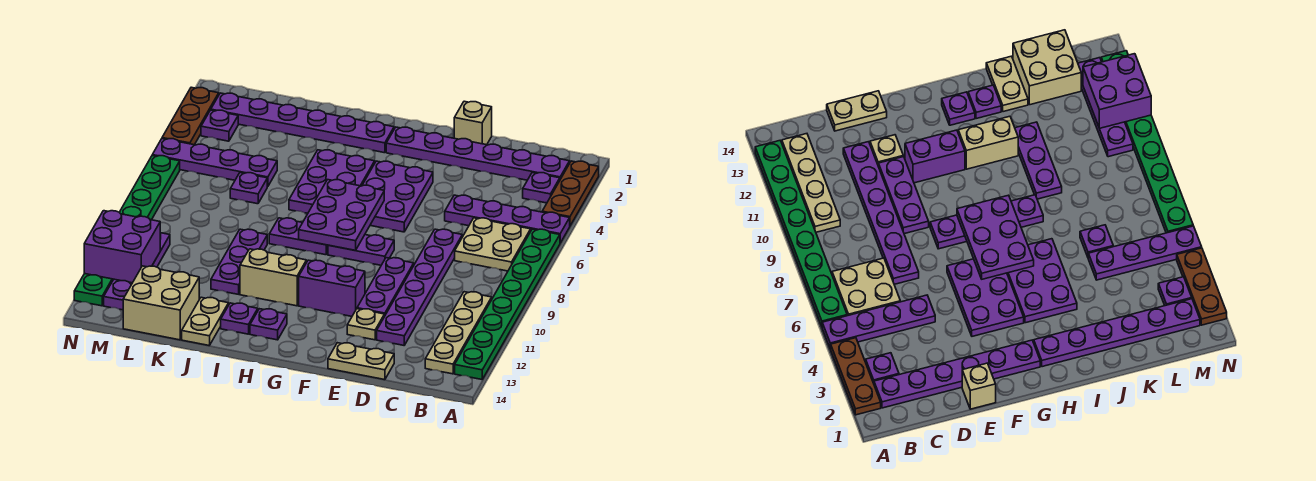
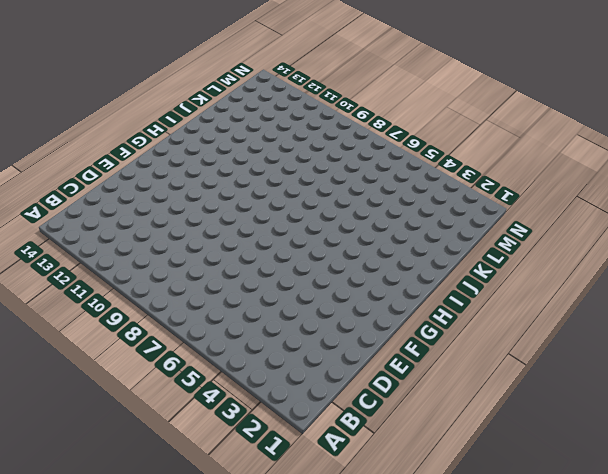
none -> brown plate A2:A4 level 1
none -> purple plate A5:D5 level 1
none -> green plate A6:A13 level 1
none -> purple plate B2:G2 level 1

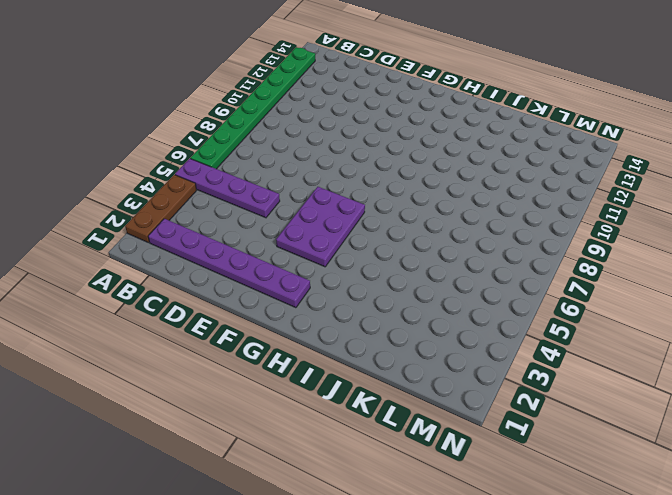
none -> purple plate B3 level 1
none -> tan plate B6:C7 level 1
none -> tan plate B10:B13 level 1
none -> purple plate D7:D12 level 1

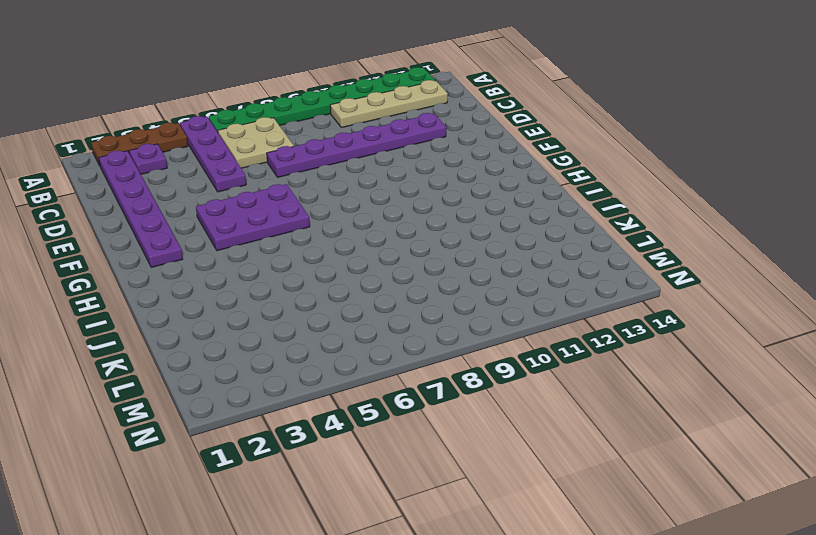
none -> tan plate D14:E14 level 1
none -> tan brick E1 level 1
none -> purple plate E9:E11 level 1
none -> tan plate E12 level 1

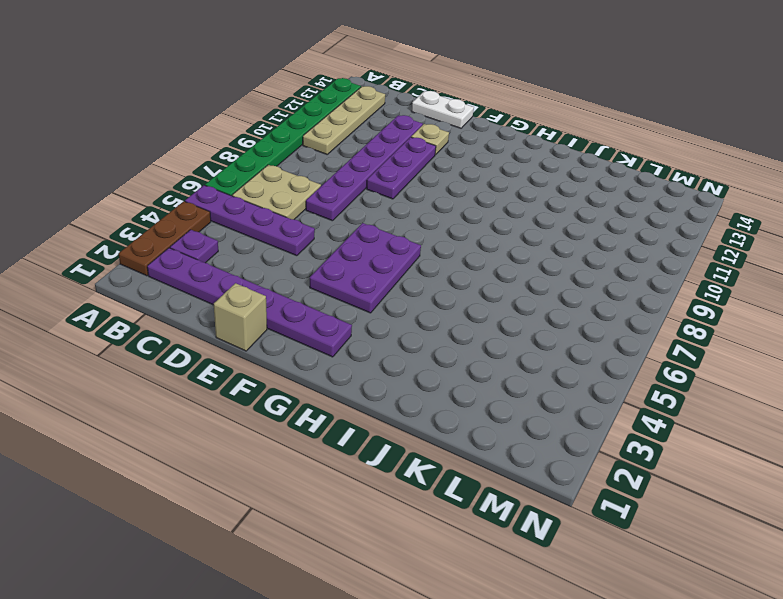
white plate D14:E14 level 1 -> tan plate D14:E14 level 1
none -> purple plate F8:G8 level 1
none -> purple brick F11:G11 level 1
none -> purple plate H2:M2 level 1
none -> purple plate H4:I6 level 1

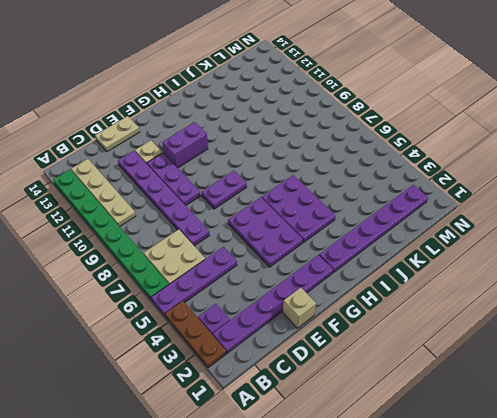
none -> purple plate H8:I8 level 1
none -> tan brick H11:I11 level 1
none -> purple plate H13 level 1
none -> purple plate I13 level 1

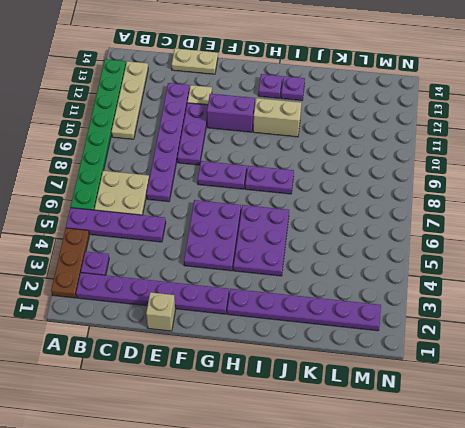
none -> purple plate J9:J11 level 1
none -> tan plate J13:J14 level 1
none -> purple plate K5:N5 level 1
none -> purple plate K6 level 1

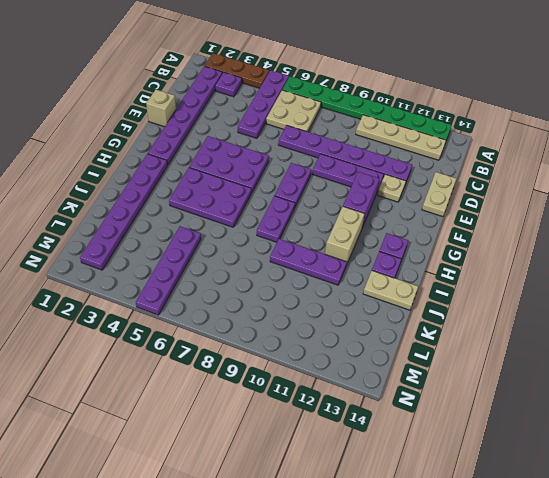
none -> purple plate K6 level 1
none -> tan brick K13:L14 level 1
none -> purple plate M3 level 1
none -> purple plate M10:M13 level 1

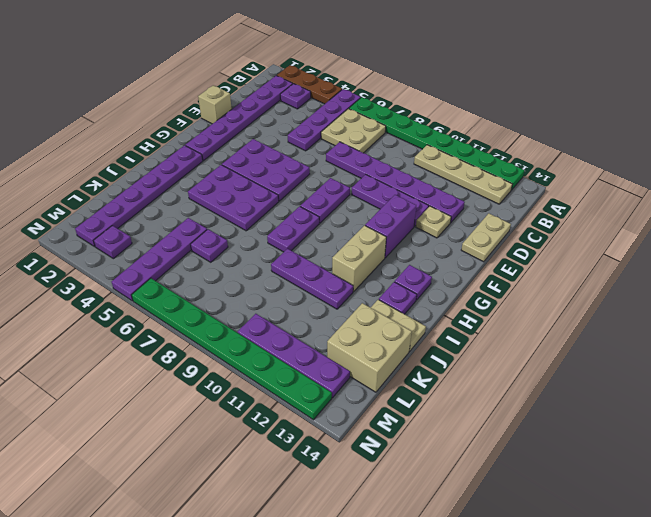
none -> brown plate N2:N4 level 1
none -> purple plate G6:H8 level 2
none -> purple brick M11:N12 level 2

